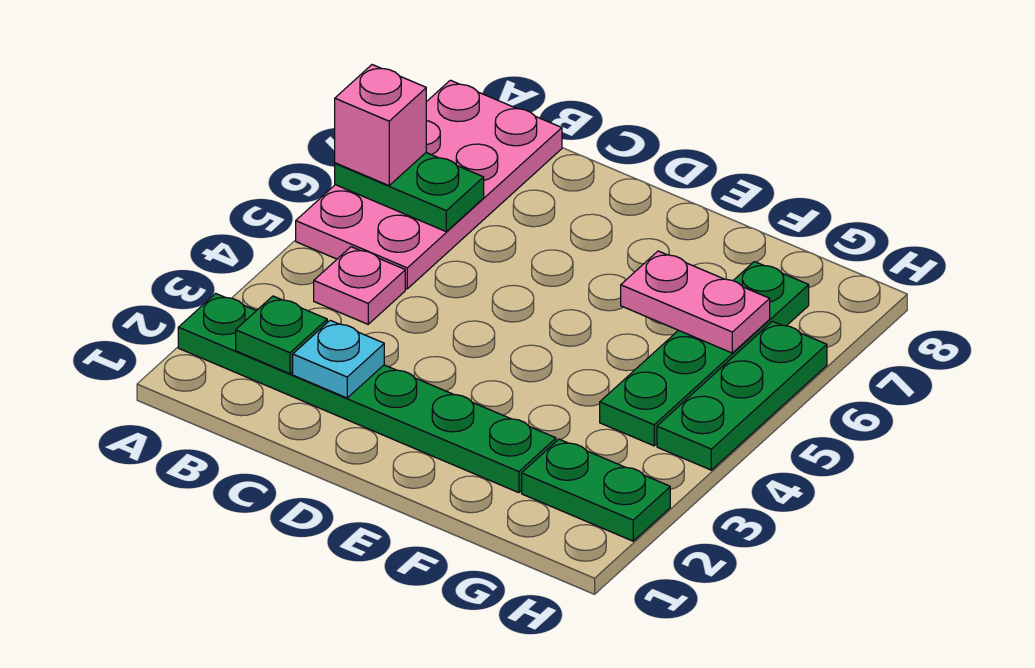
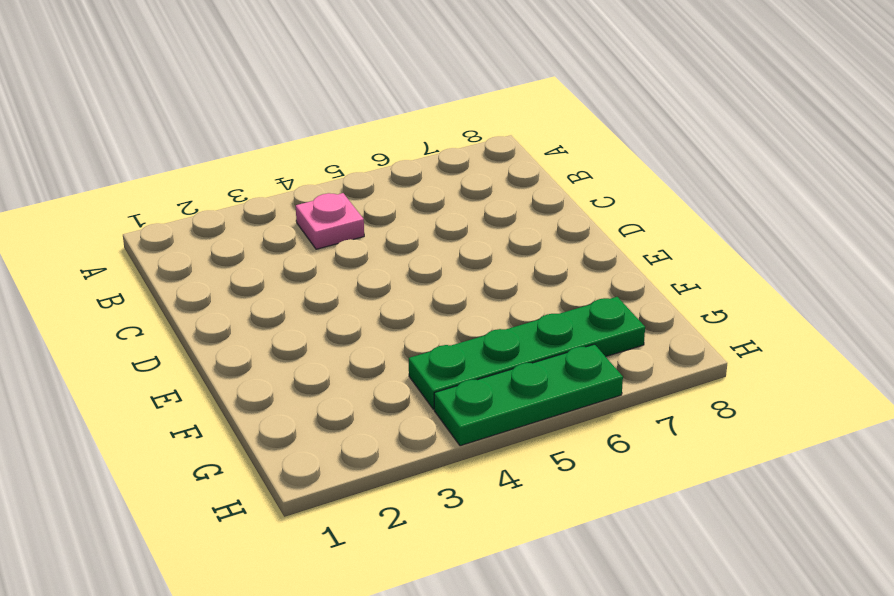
none -> green plate A2:F2 level 1
none -> pink plate A5:B8 level 1

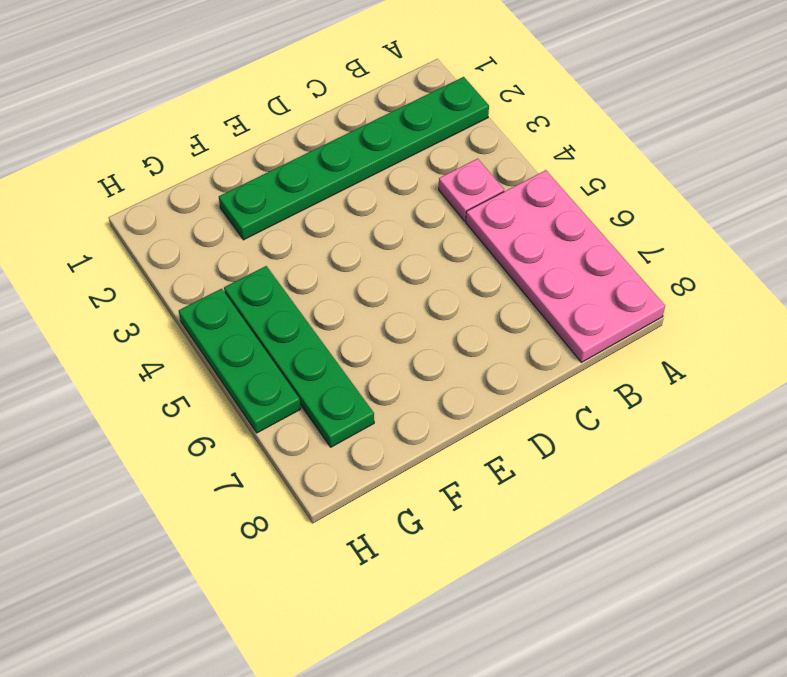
none -> green plate G2:H2 level 1
none -> green plate A6:B6 level 2

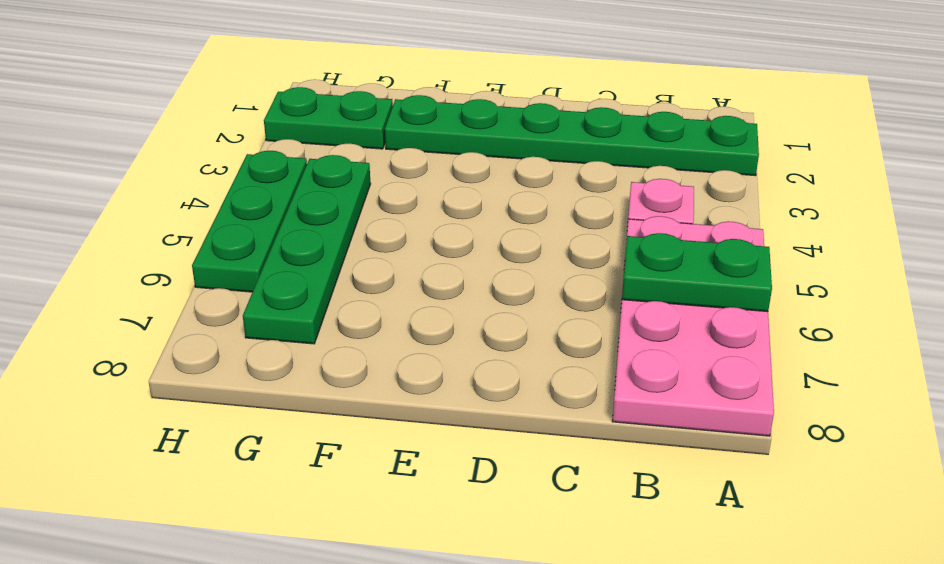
none -> green plate B2 level 2
none -> cyan plate C2 level 2

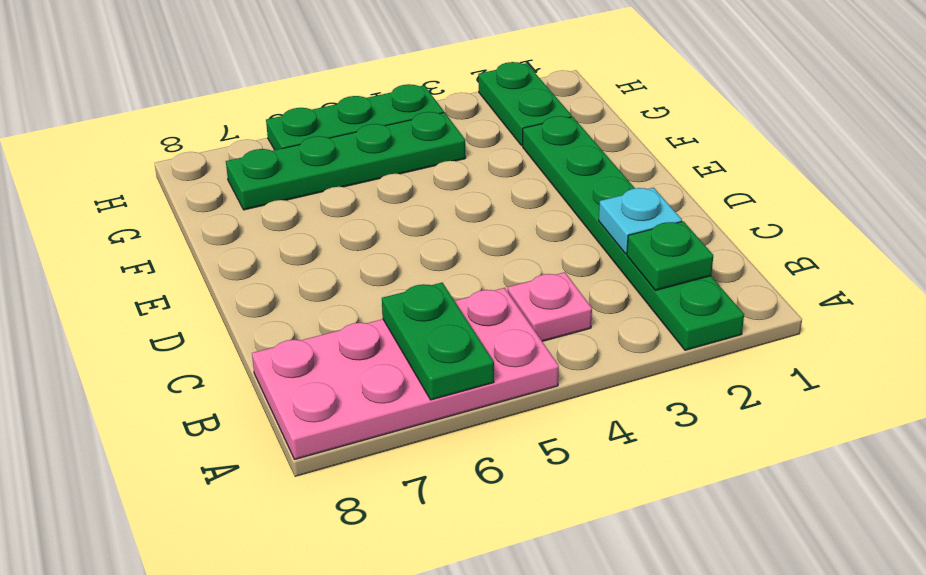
none -> pink plate F6:G6 level 2
none -> pink brick A6 level 3

